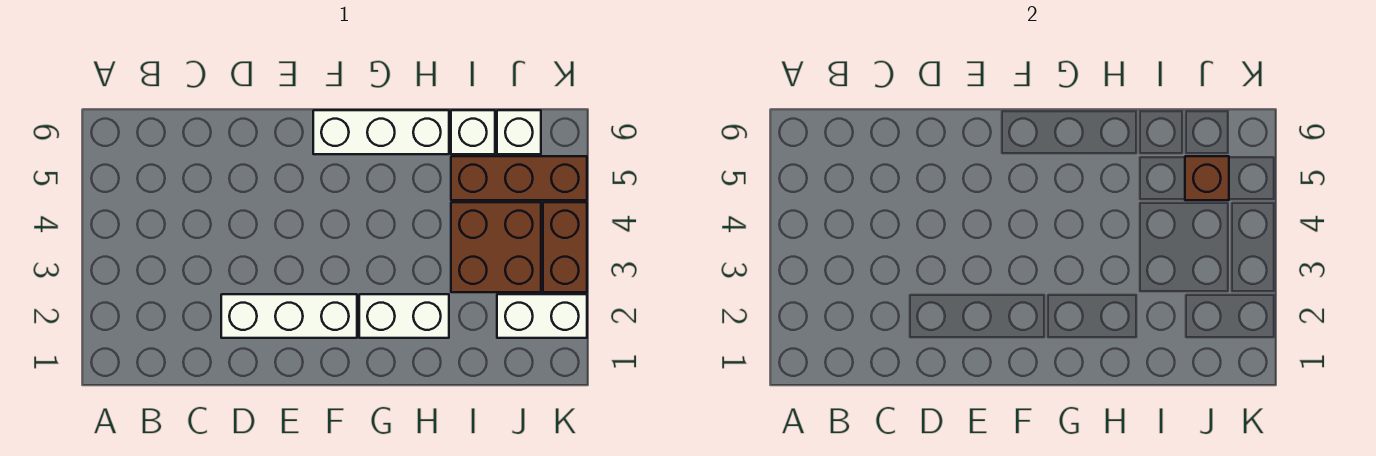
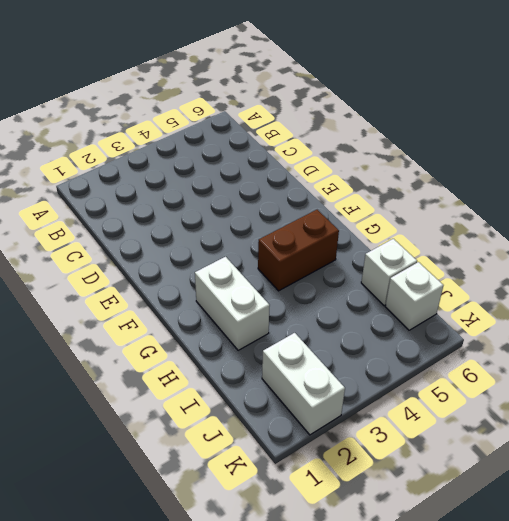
brown brick G4:G5 level 1 -> brown brick K3:K4 level 1
none -> white brick D2:F2 level 1
none -> white brick F6:H6 level 1

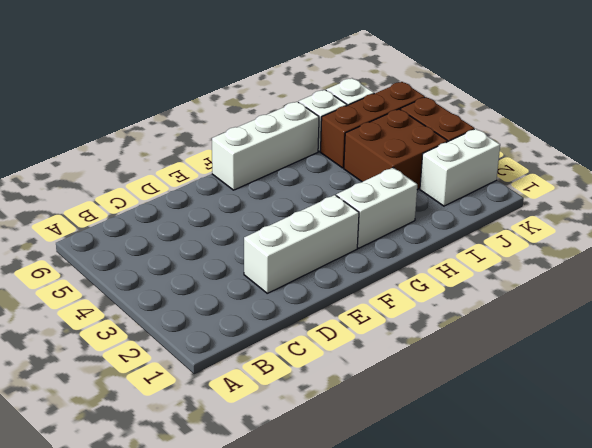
none -> brown brick J5 level 2

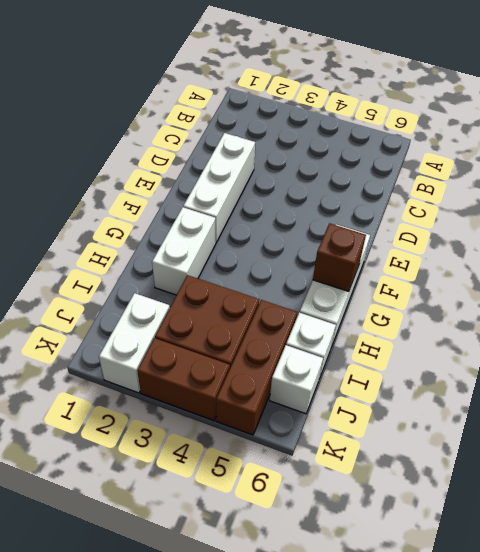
brown brick G6 level 2 -> brown brick J5 level 2

